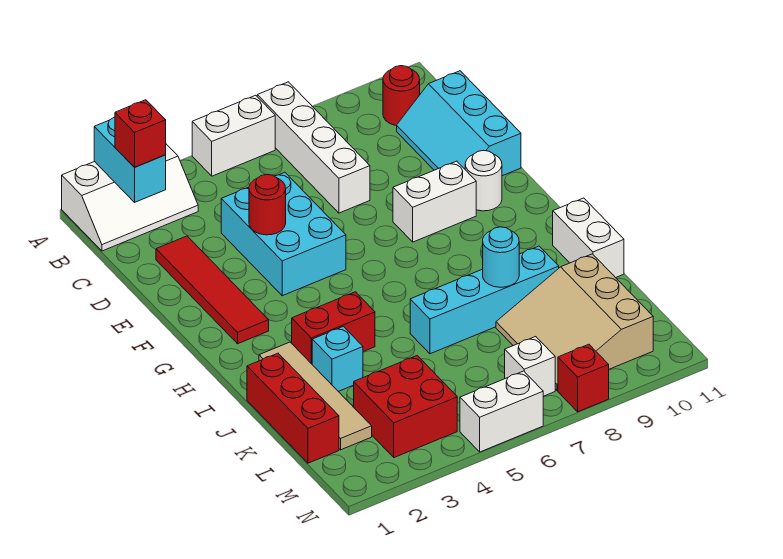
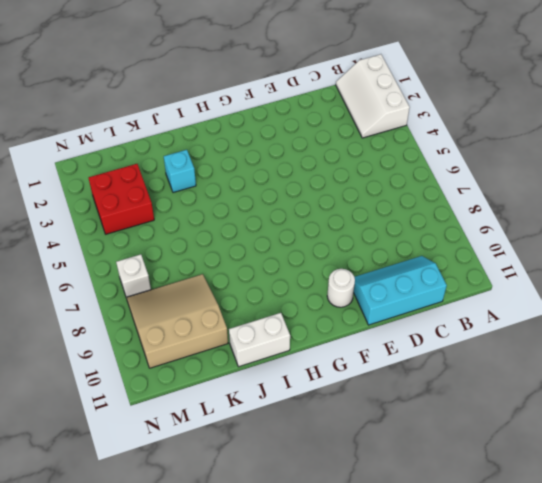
none -> white brick A5:A6 level 1
none -> white brick A7:D7 level 1
none -> red round brick B10 level 1

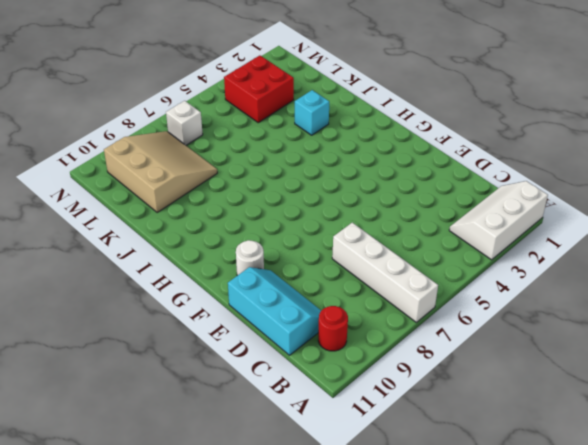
none -> white brick A5:A6 level 1
none -> red tile D2:G2 level 1
none -> cyan brick D4:F5 level 1

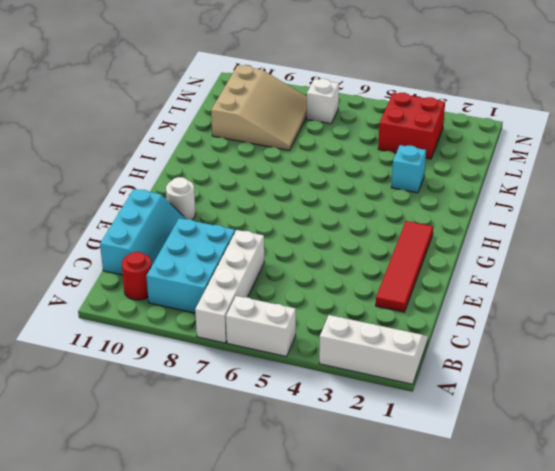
cyan brick B8:D9 level 1 -> cyan brick D4:F5 level 1
none -> white brick F8:F9 level 1
none -> tan tile I2:L2 level 1
none -> red brick I3:I4 level 1

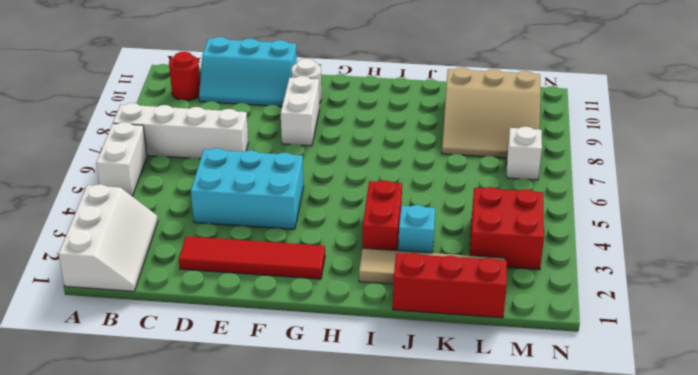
none -> white brick I11:J11 level 1
none -> cyan brick J6:J9 level 1
none -> white brick N5:N6 level 1

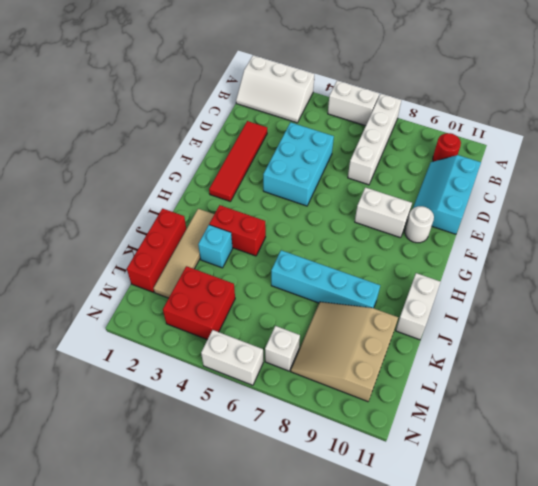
none -> red brick N8 level 1
none -> cyan brick A2:B2 level 2
none -> red round brick E4 level 2

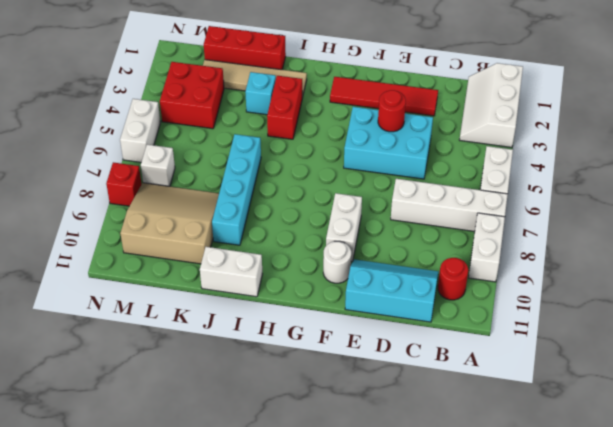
white brick A8:A9 level 1 -> none
none -> cyan brick A2:B2 level 2
none -> cyan round brick J8 level 2
none -> red brick B2 level 3

